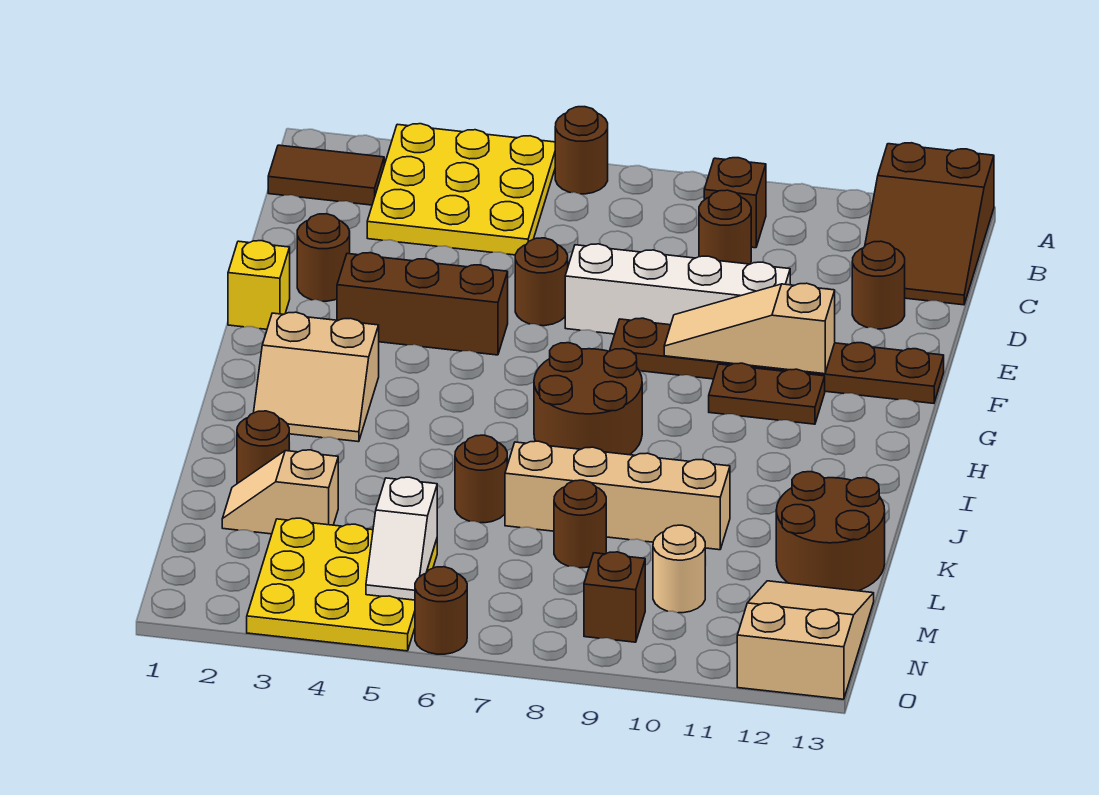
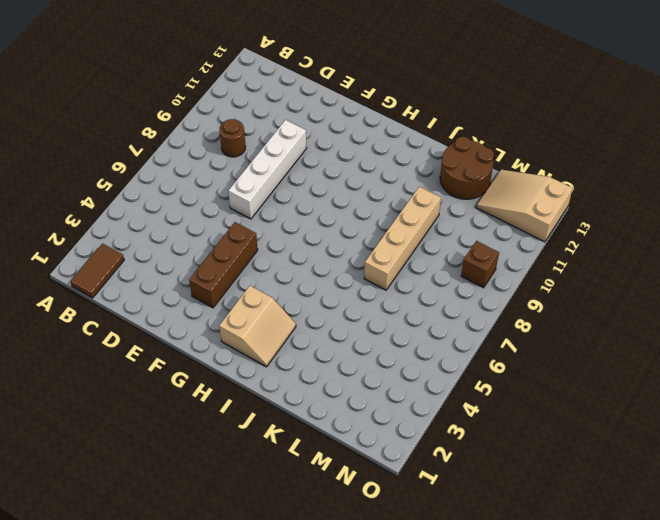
none -> yellow plate A3:C5 level 1
none -> brown round brick A6 level 1
none -> brown slope A12:C13 level 1 top A

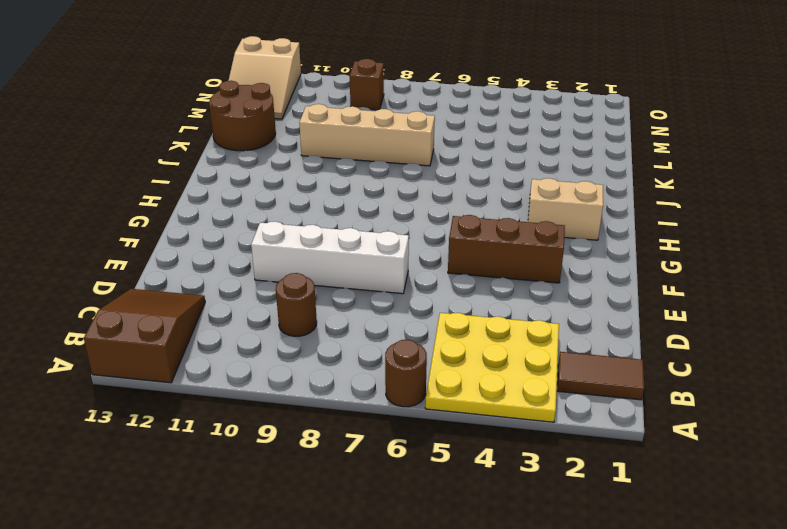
none -> brown brick B9 level 1
none -> brown round brick D12 level 1
none -> brown round brick E2 level 1

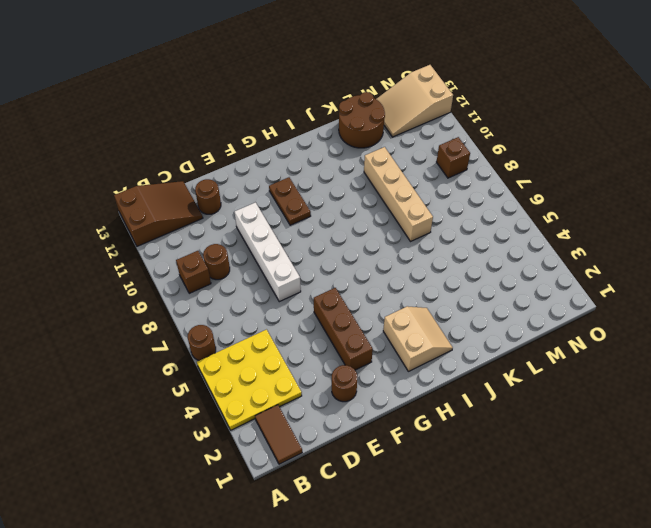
none -> brown round brick E6 level 1
none -> yellow brick F1 level 1
none -> brown plate F8:F13 level 1

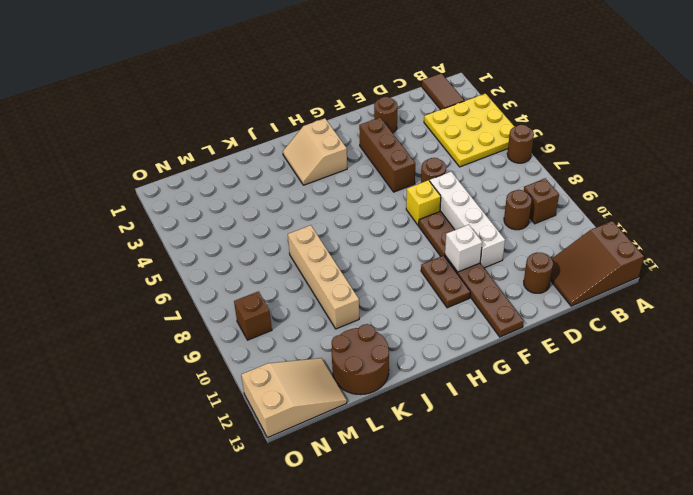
yellow brick F7 level 1 -> yellow brick F1 level 1
white brick F10 level 2 -> tan slope F9:F11 level 2 top 11
none -> brown round brick H7:I8 level 1
none -> brown round brick K2 level 1
none -> brown round brick K6 level 1

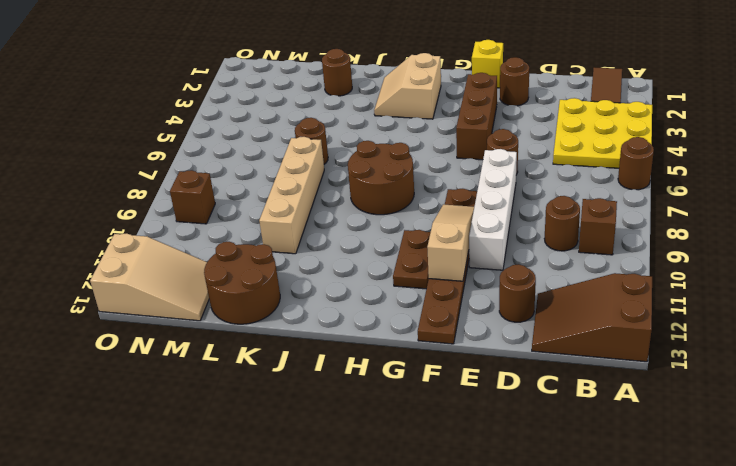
none -> tan slope L2:L3 level 1 top 3
none -> brown round brick L8 level 1
none -> yellow plate M3:O5 level 1

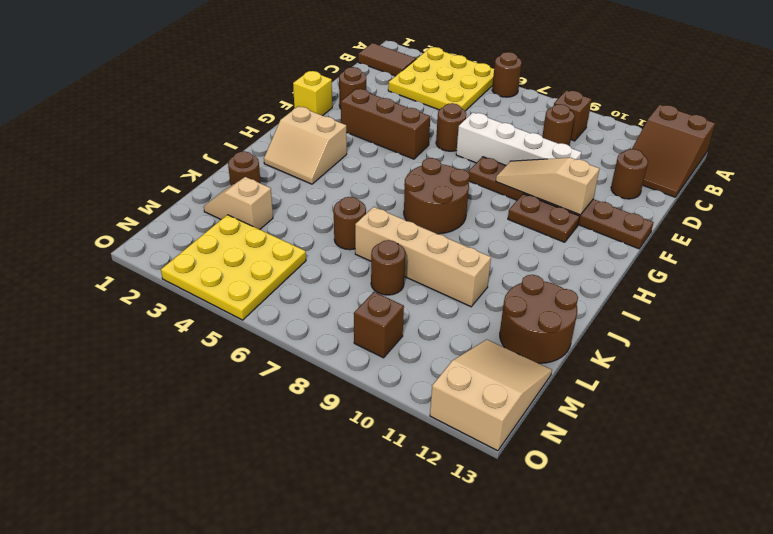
none -> tan round brick M10 level 1
none -> brown round brick O6 level 1
none -> white slope M5:N5 level 2 top M

